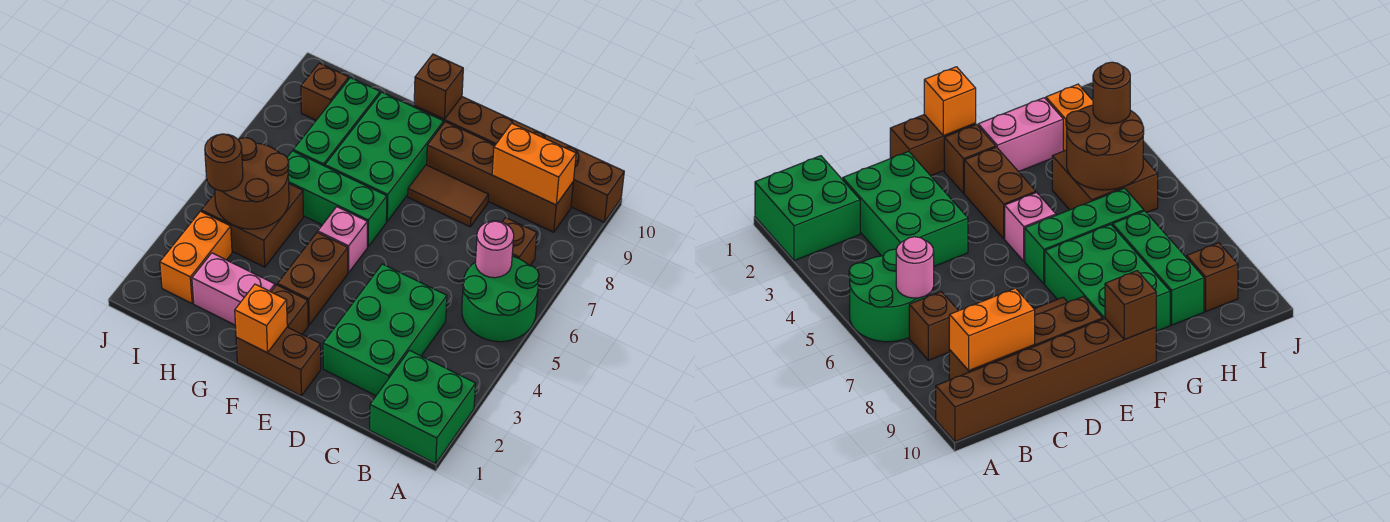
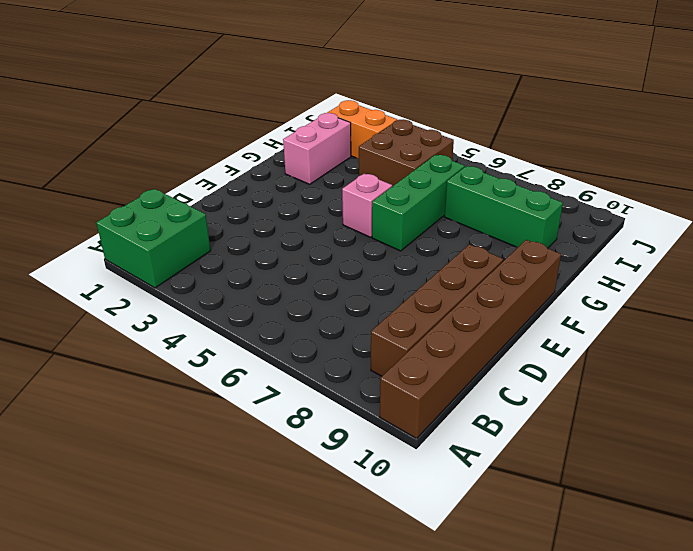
none -> green round brick A5:B6 level 1
none -> brown brick B7 level 1
none -> green brick C2:D4 level 1

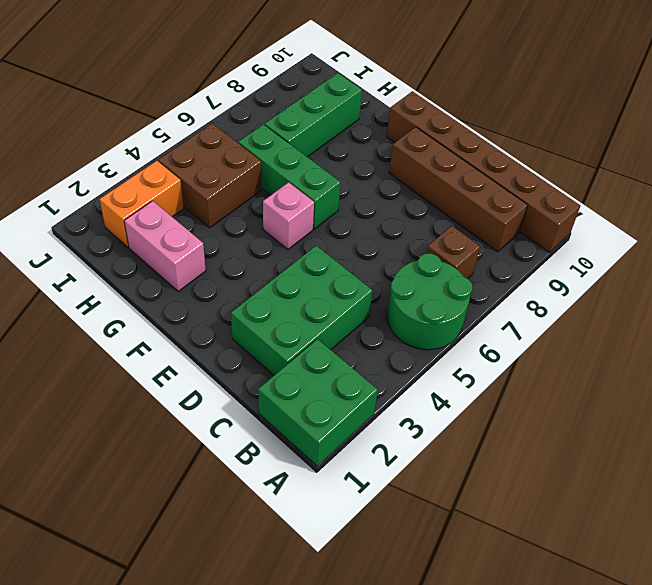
none -> brown tile D8:E8 level 1
none -> brown brick E1:F1 level 1
none -> brown brick F2 level 1

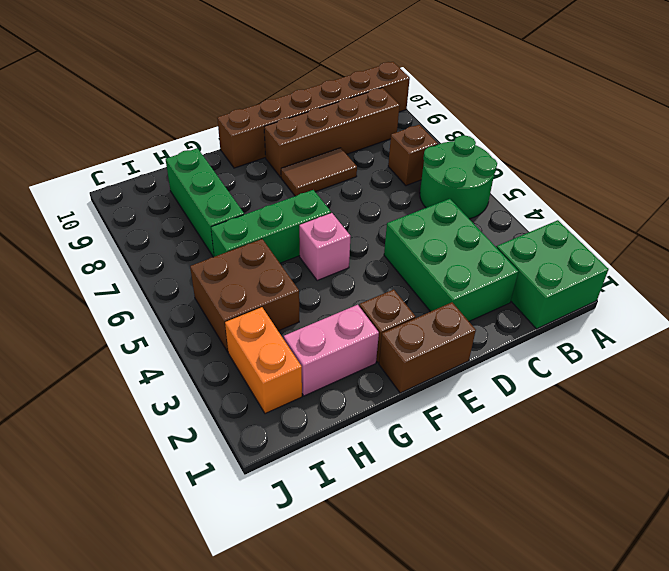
none -> brown brick F3:F4 level 1
none -> green brick F7:G9 level 1
none -> brown brick I9 level 1

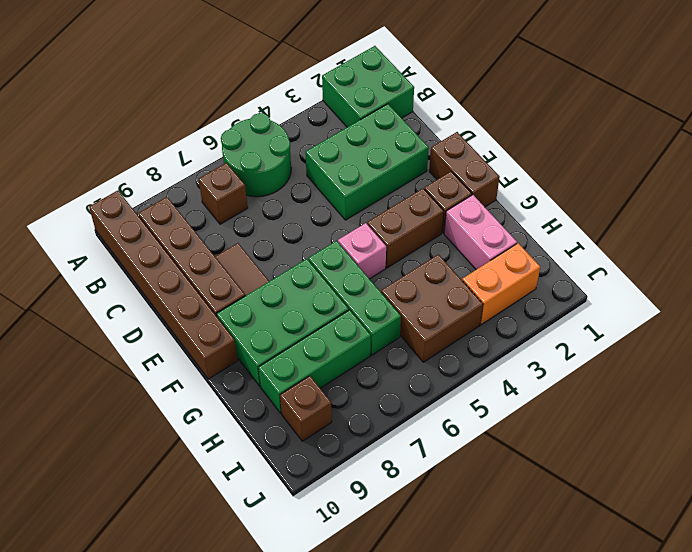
none -> pink round brick B6 level 2
none -> orange brick B9:C9 level 2
none -> orange brick F1 level 2

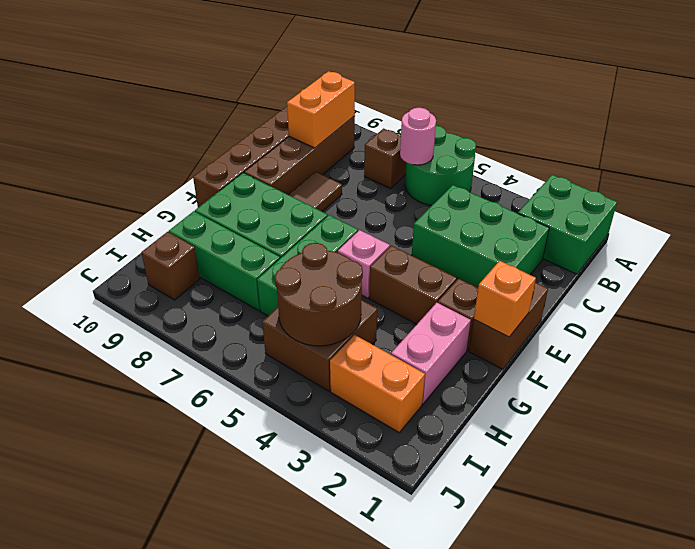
none -> brown brick F10 level 2
none -> brown round brick I4 level 3

